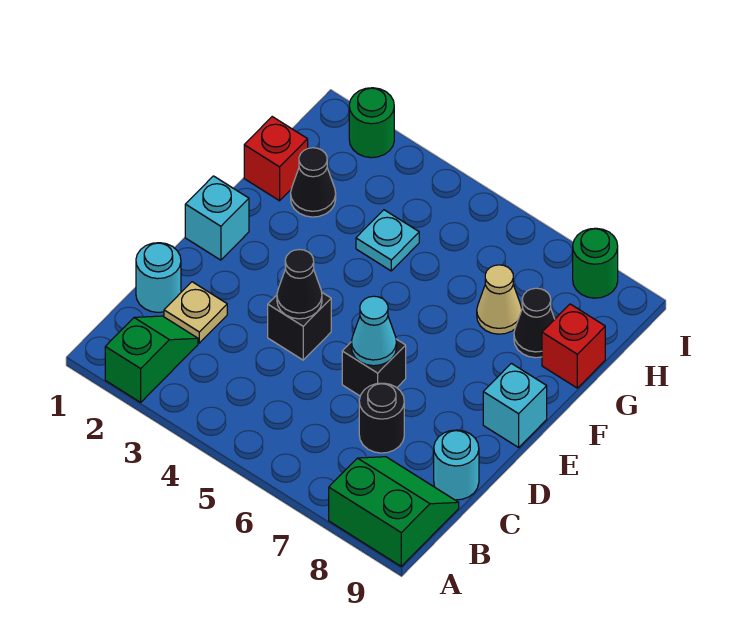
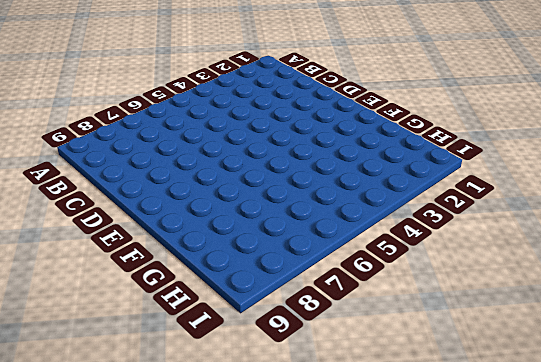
none -> green slope A2:B2 level 1 top A
none -> green slope A8:B9 level 1 top A
none -> cyan round brick C1 level 1

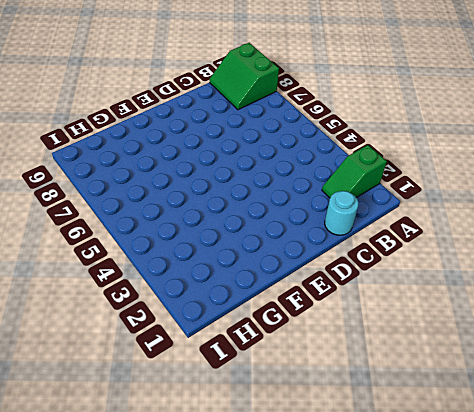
none -> tan plate C2 level 1
none -> black round brick C7 level 1
none -> cyan round brick C9 level 1

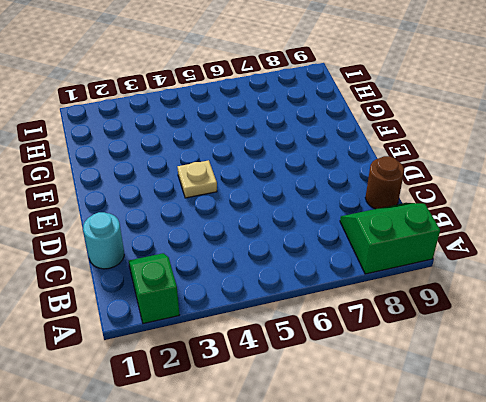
brown round brick C9 level 1 -> cyan round brick C9 level 1
tan plate E4 level 1 -> tan plate C2 level 1
none -> black round brick C7 level 1
none -> black brick D4 level 1
none -> black brick D6 level 1

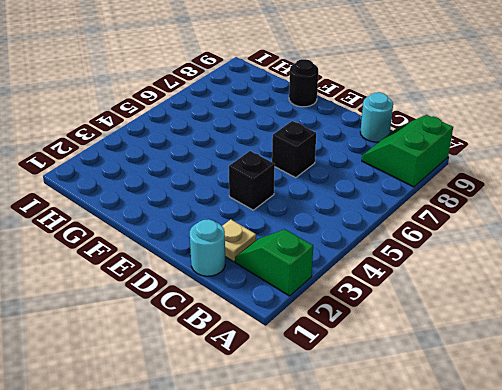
black round brick F9 level 1 -> black round brick C7 level 1
none -> cyan brick E1 level 1
none -> cyan brick E9 level 1
none -> red brick G1 level 1

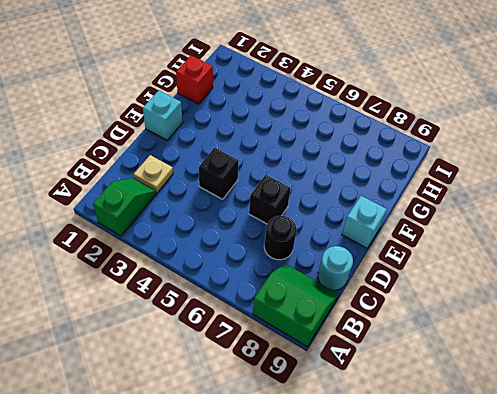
none -> cyan round brick C1 level 1
none -> black cone G2 level 1
none -> cyan plate G4 level 1

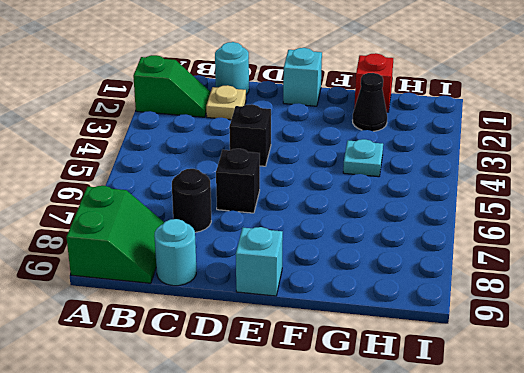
none -> tan cone G7 level 1
none -> black cone G8 level 1
none -> red brick G9 level 1

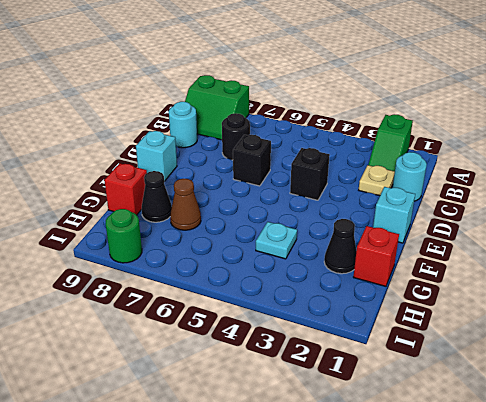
brown cone G7 level 1 -> tan cone G7 level 1
none -> green round brick I2 level 1
none -> black cone D4 level 2
none -> cyan cone D6 level 2

